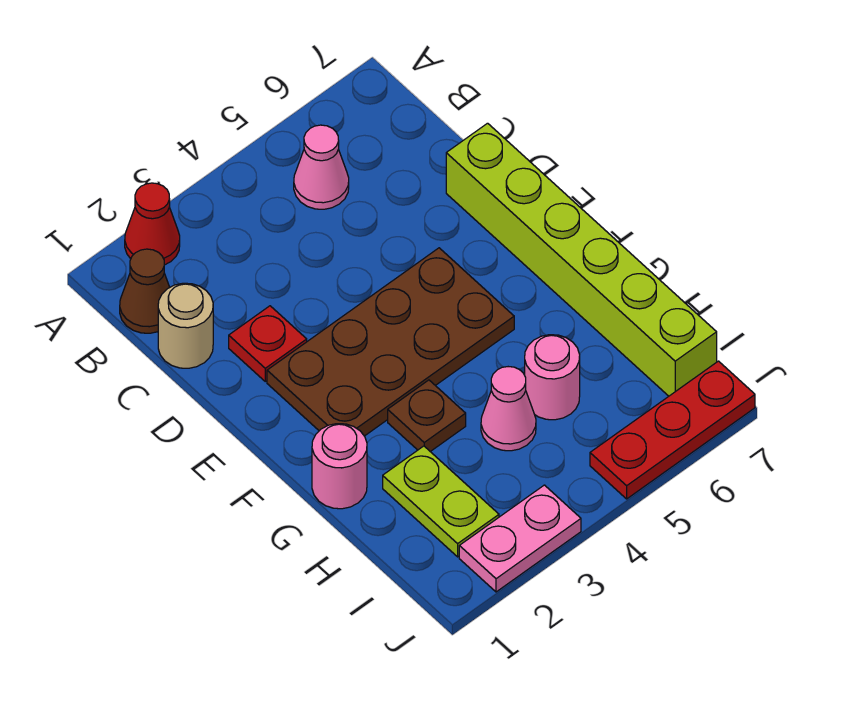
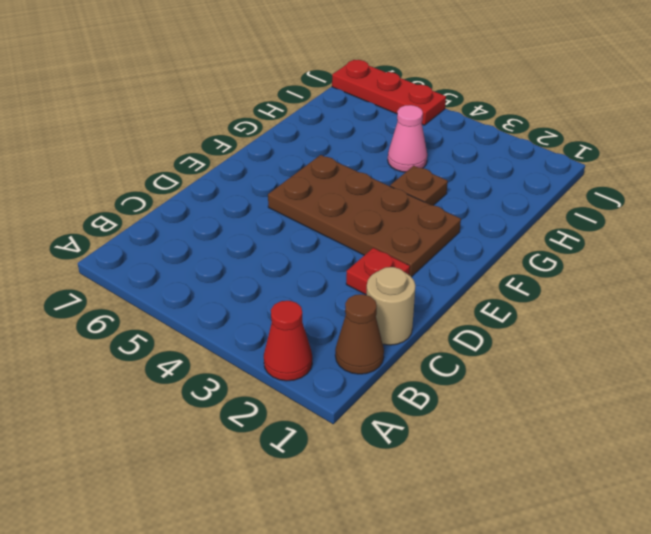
none -> pink cone B5 level 1
none -> lime brick D7:I7 level 1
none -> pink round brick G1 level 1

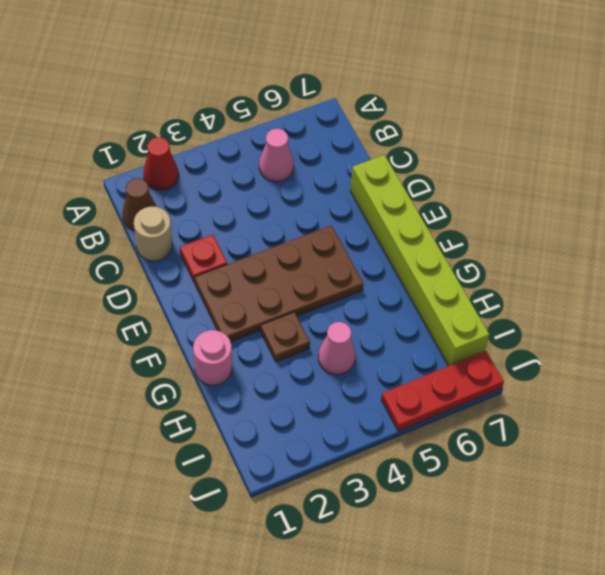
none -> lime plate H2:I2 level 1
none -> pink round brick H5 level 1
none -> pink plate J2:J3 level 1

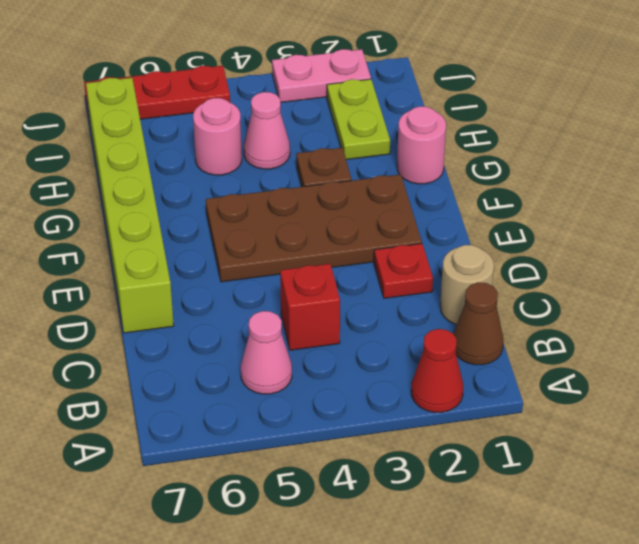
red brick C4 level 1 -> none

